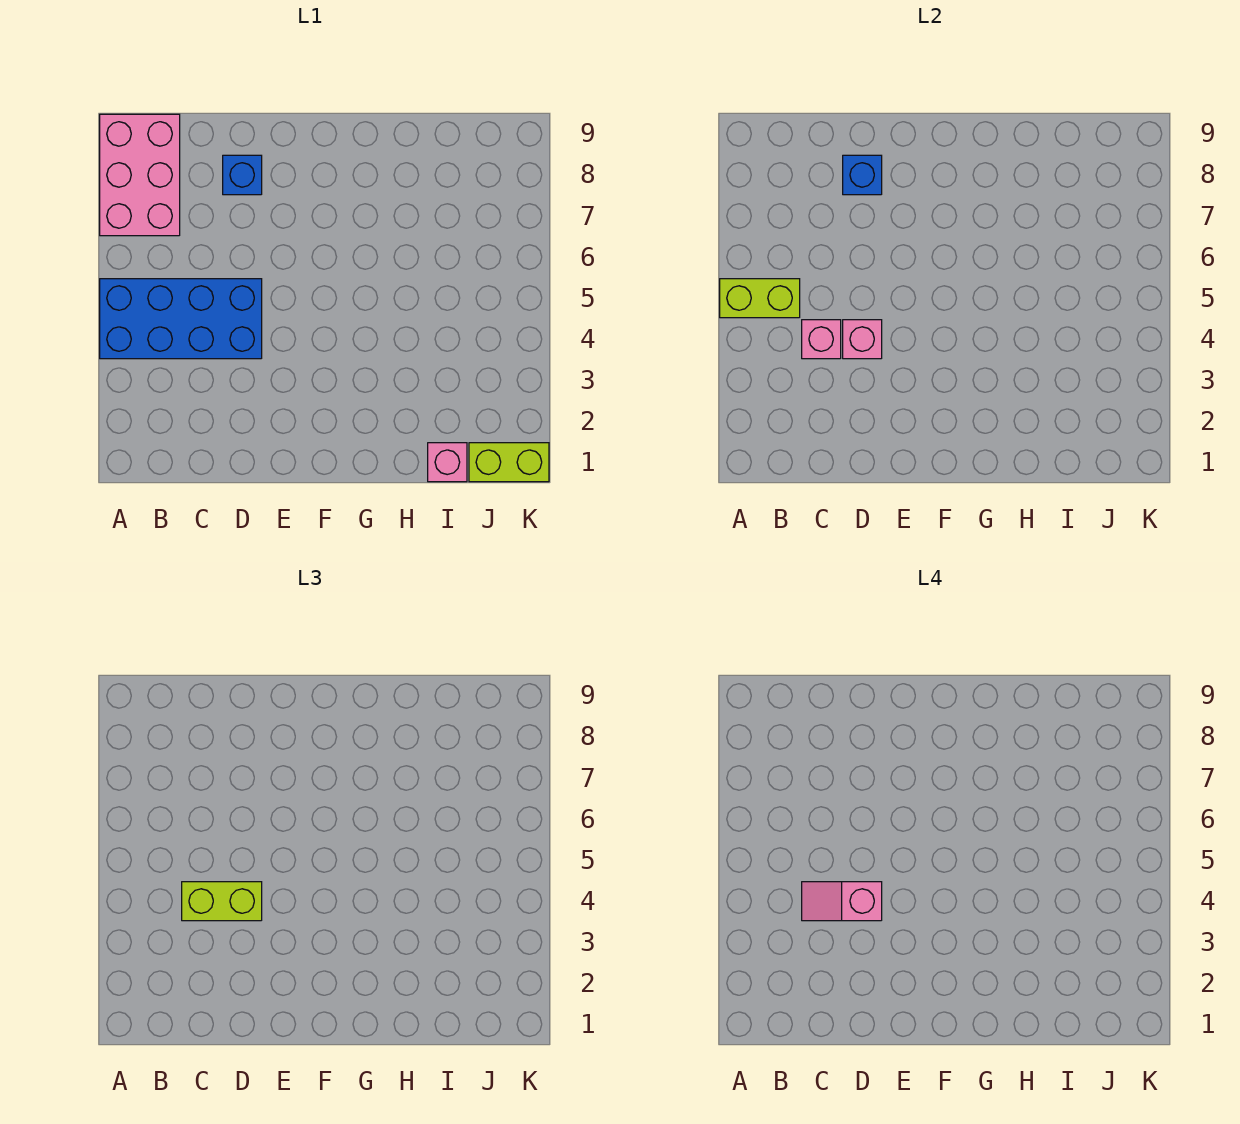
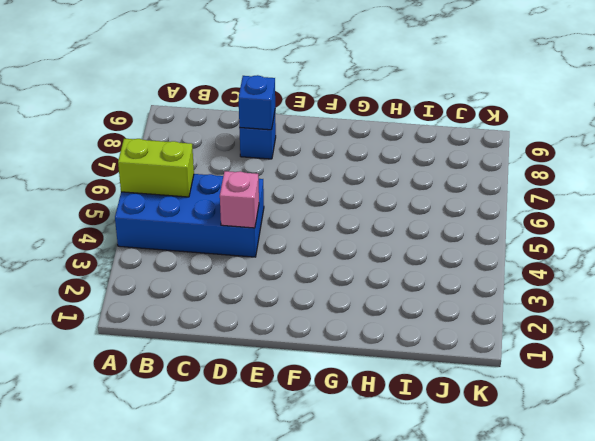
none -> pink brick A7:B9 level 1
none -> pink brick I1 level 1

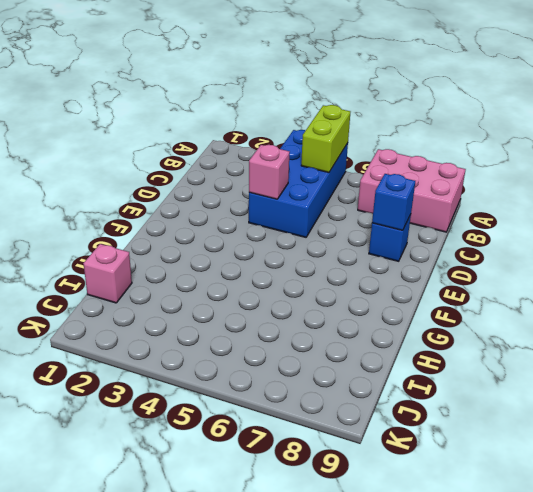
none -> lime brick J1:K1 level 1
none -> pink brick C4 level 2

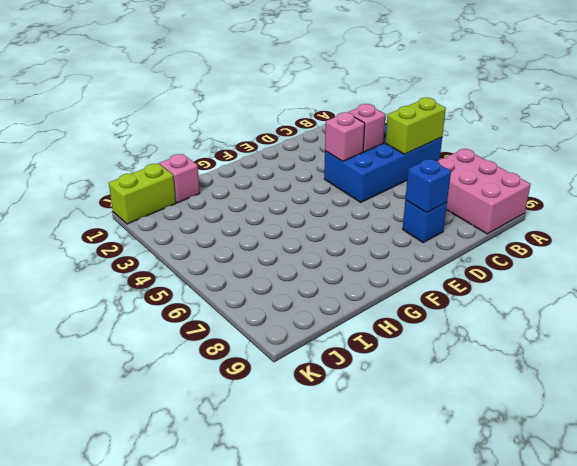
none -> lime brick C4:D4 level 3
none -> pink slope C4:D4 level 4 top D

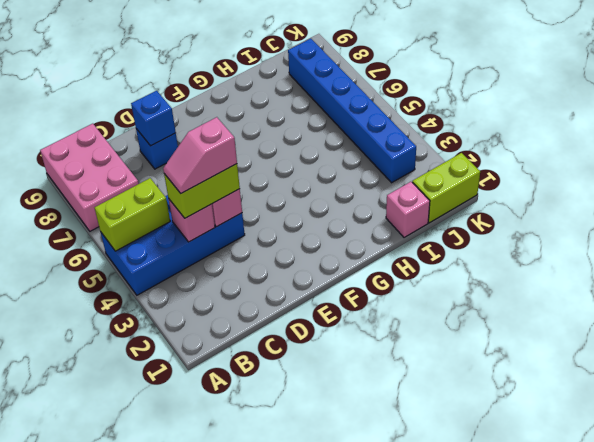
blue brick J3:J8 level 1 -> none

